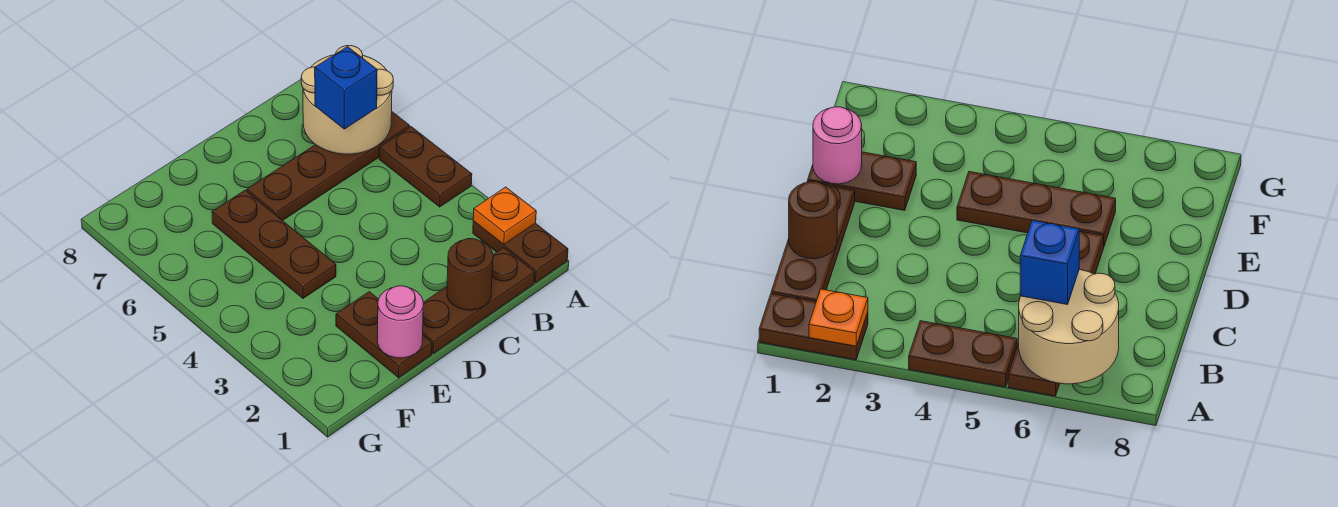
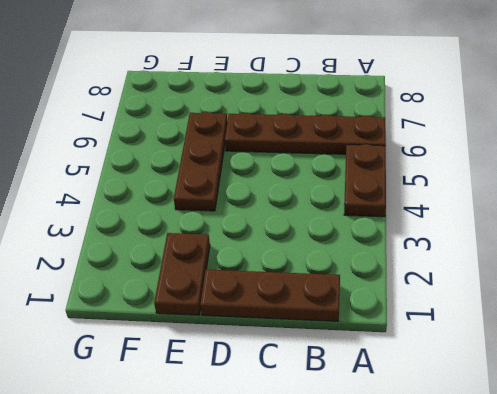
none -> brown plate A1:A2 level 1
none -> orange plate A2 level 2

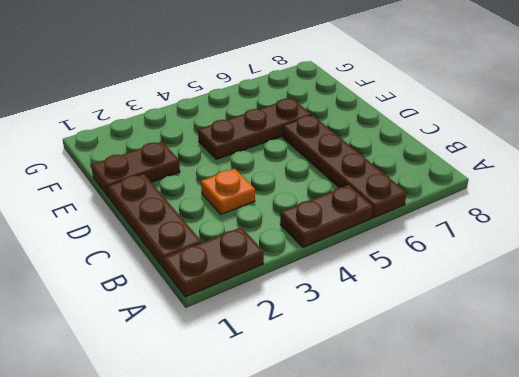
orange plate C3 level 1 -> orange plate A2 level 2
none -> tan round brick A6:B7 level 2
none -> brown round brick C1 level 2

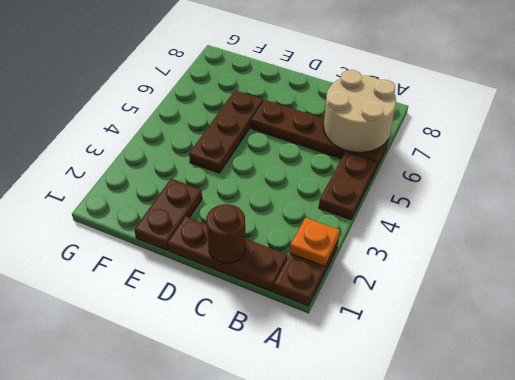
none -> pink round brick E1 level 2
none -> blue brick B6 level 3

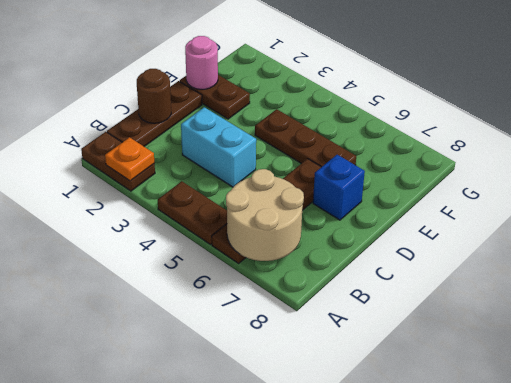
cyan brick C3:C4 level 1 -> none
blue brick D7 level 1 -> blue brick B6 level 3

